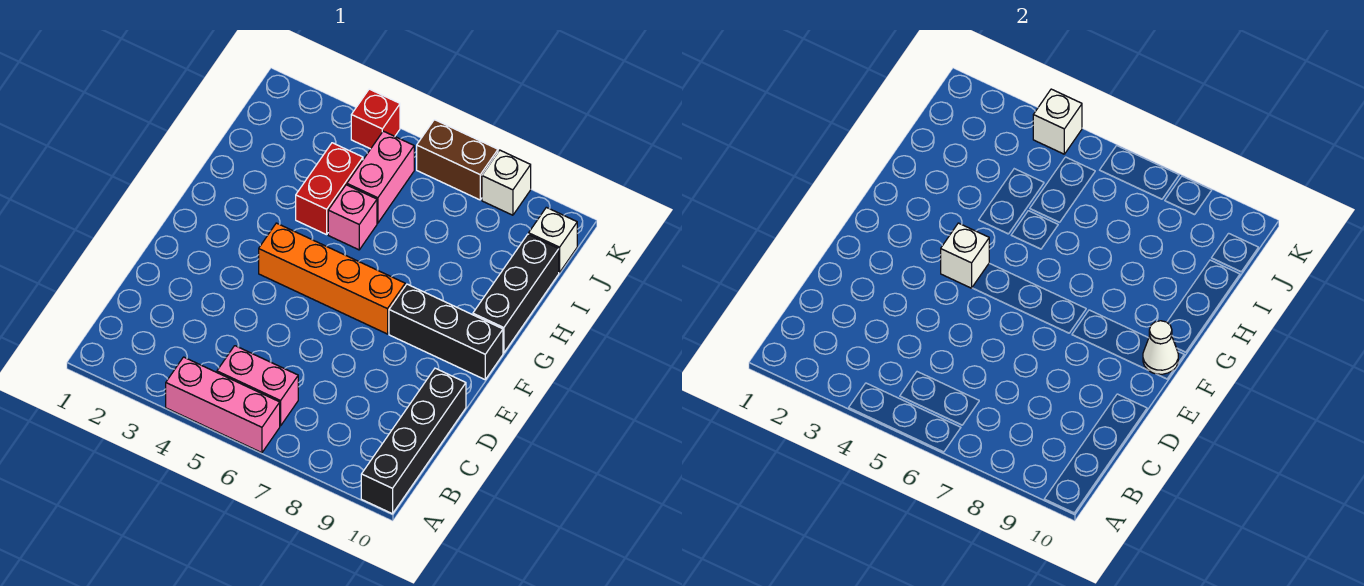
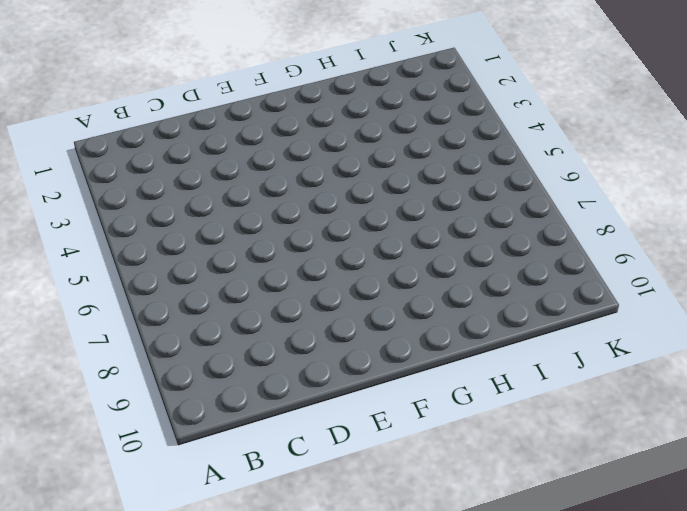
none -> pink brick A4:A6 level 1
none -> black brick A10:D10 level 1
none -> pink brick B5:B6 level 1

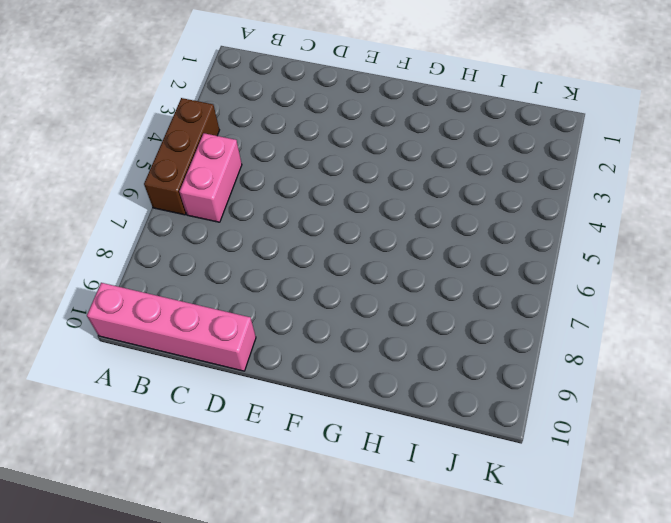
brown brick A4:A6 level 1 -> pink brick A4:A6 level 1
pink brick A10:D10 level 1 -> black brick A10:D10 level 1
none -> orange brick F4:F7 level 1
none -> black brick F8:F10 level 1
none -> black brick G10:I10 level 1

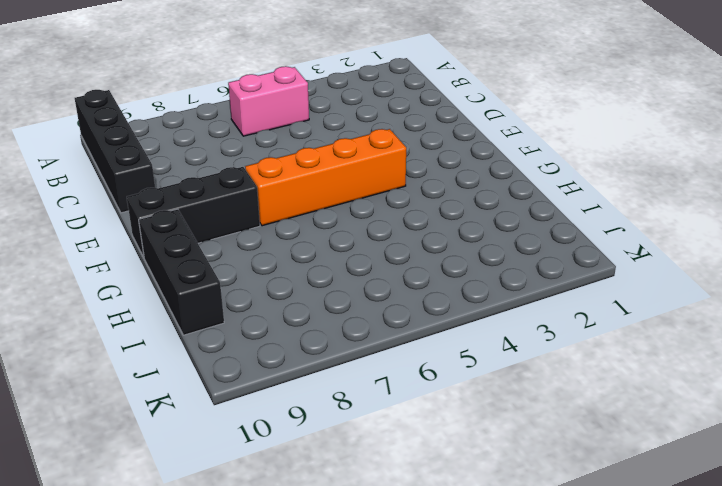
none -> pink brick A4:A6 level 1
none -> red brick H4:I4 level 1
none -> pink brick H5 level 1

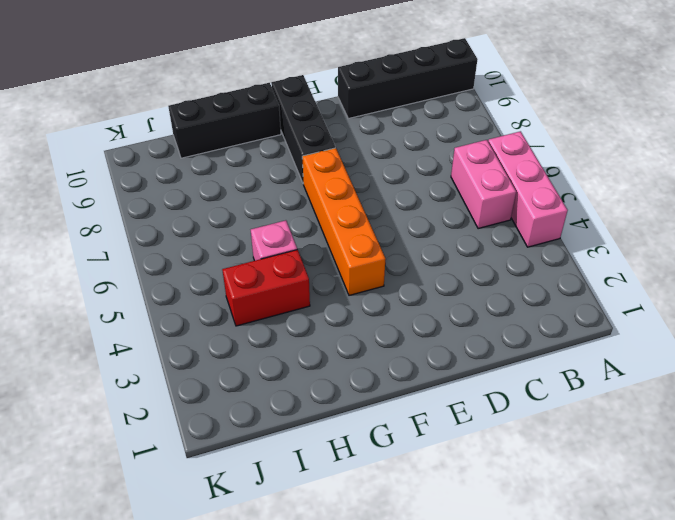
none -> pink brick I5:J5 level 1
none -> white brick J10 level 1
none -> red brick K4 level 1

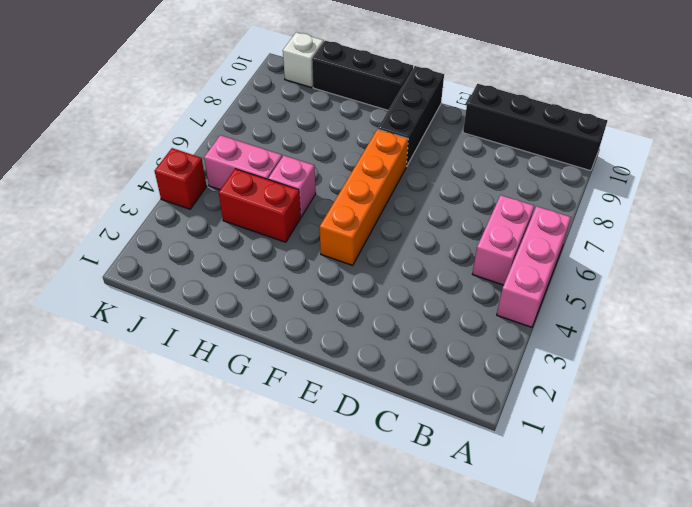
none -> brown brick K6:K7 level 1
none -> white brick K8 level 1
none -> white brick F4 level 2

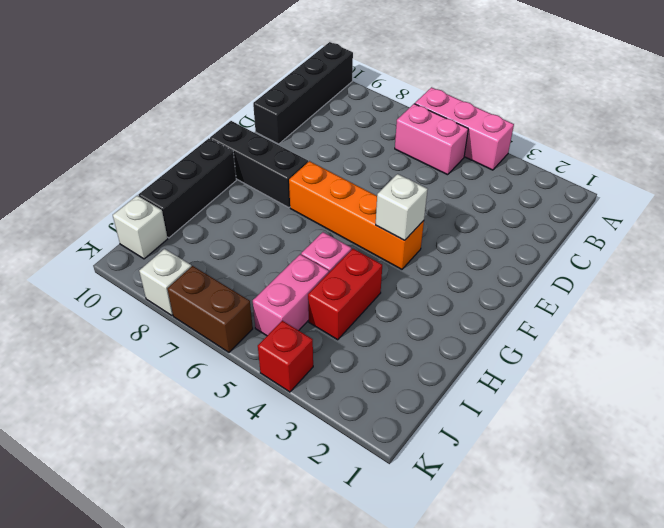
none -> white cone F10 level 2
none -> white brick K4 level 2

